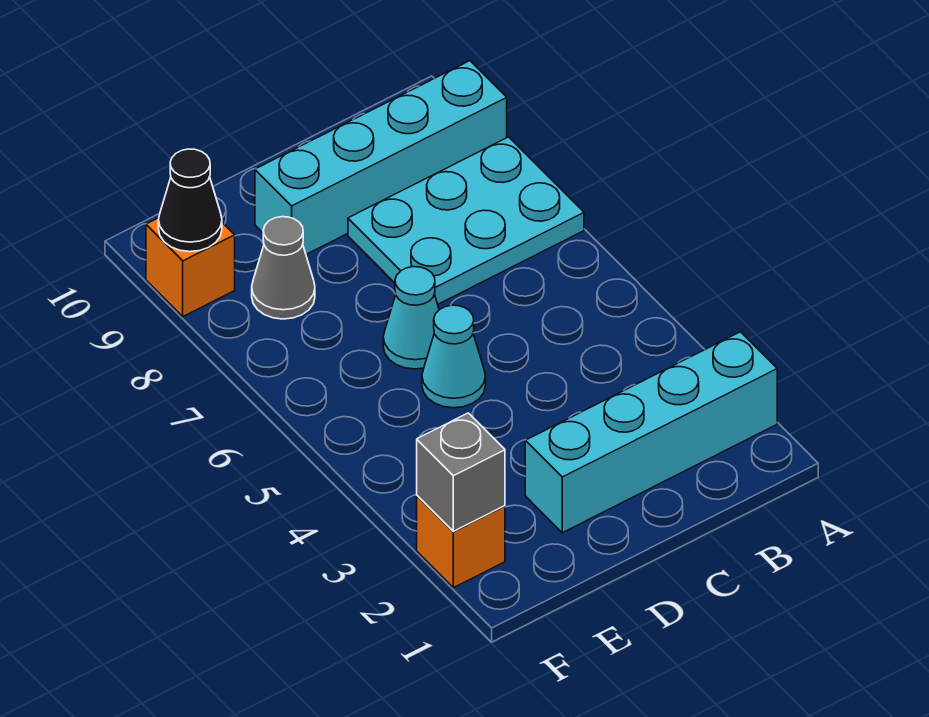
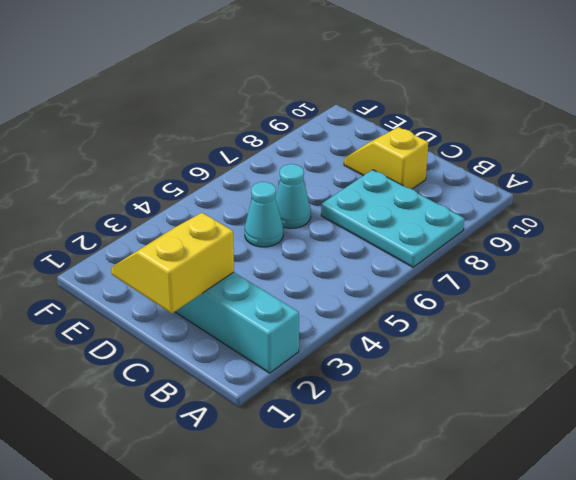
yellow slope C1:D2 level 2 top C -> none
yellow slope C9:D9 level 1 top C -> cyan brick A9:D9 level 1
none -> grey cone E8 level 1
none -> orange brick F2 level 1

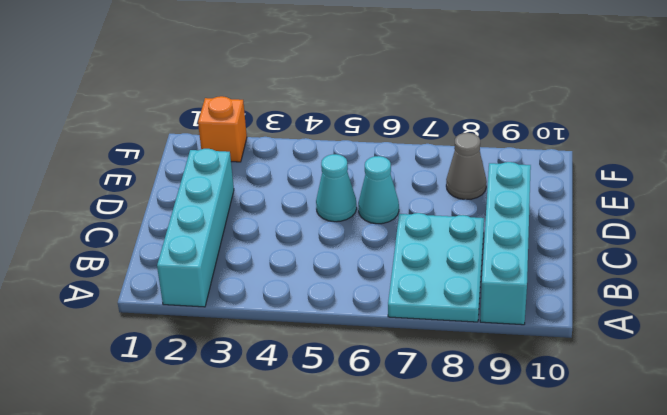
none -> orange brick F9 level 1
none -> grey brick F2 level 2

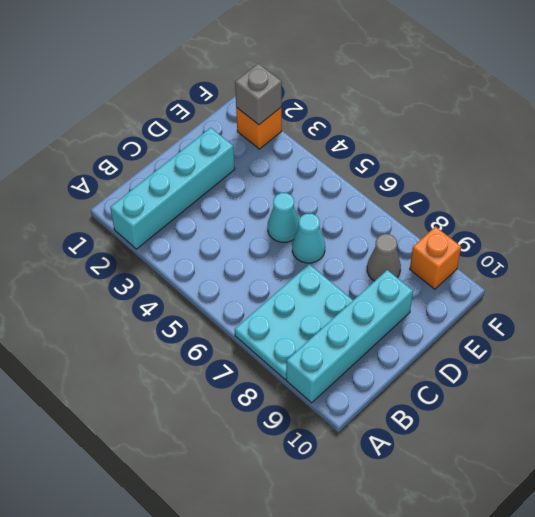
none -> black cone F9 level 2

